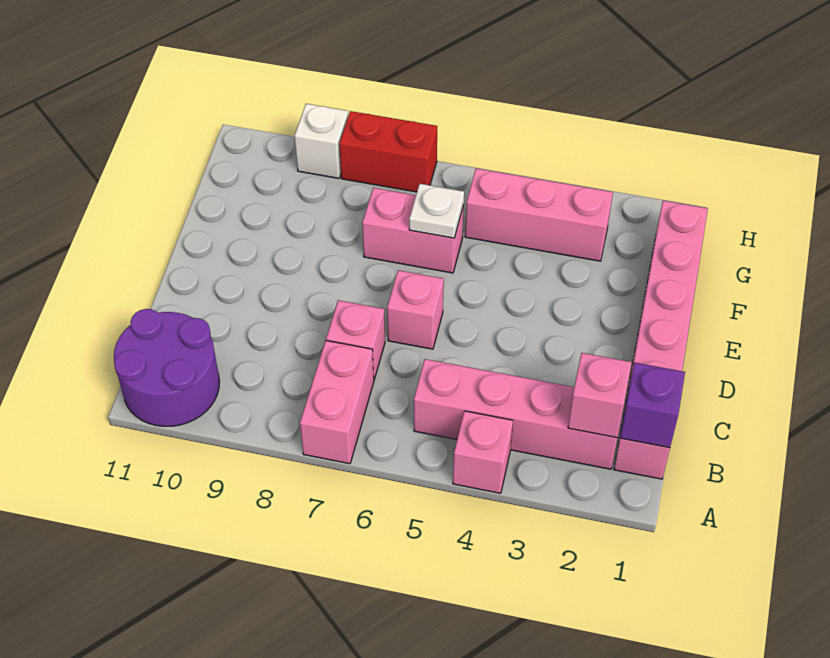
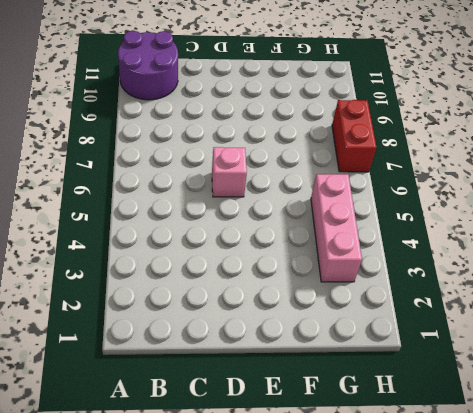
none -> pink brick A4 level 1
none -> pink brick A7:B7 level 1
none -> pink brick B1:G1 level 1

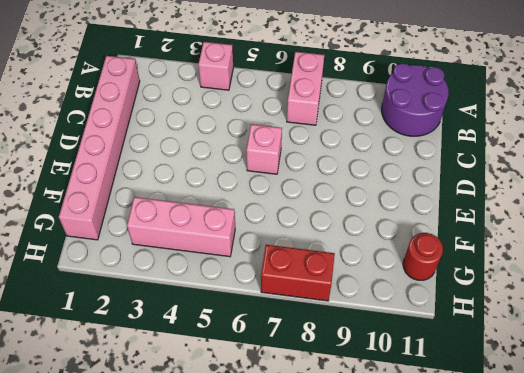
red round brick G11 level 1 -> none
none -> pink brick B2:B5 level 1
none -> pink brick C7 level 1
none -> pink brick F6:F7 level 1

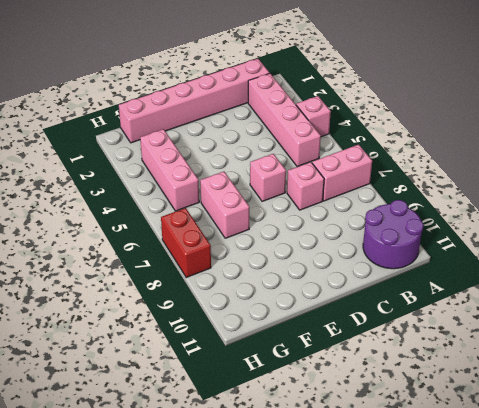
none -> white brick H9 level 1
none -> purple brick B1 level 2
none -> pink brick B2 level 2

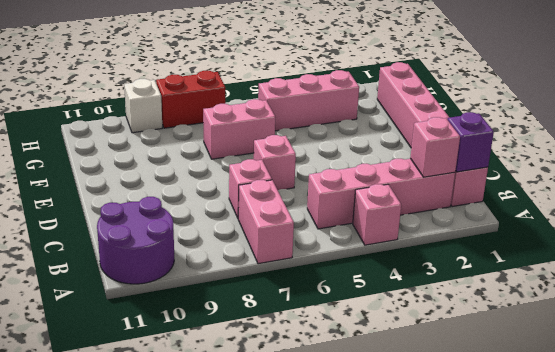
none -> white plate F6 level 2

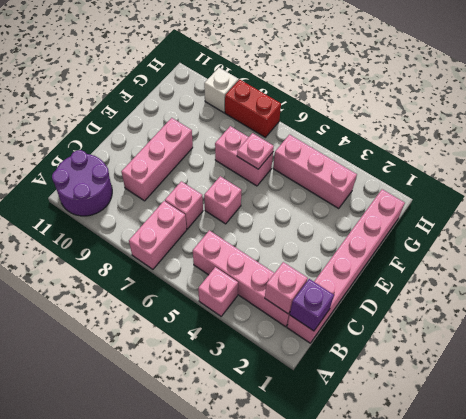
pink brick C9:E9 level 1 -> none
pink plate F6 level 2 -> white plate F6 level 2

